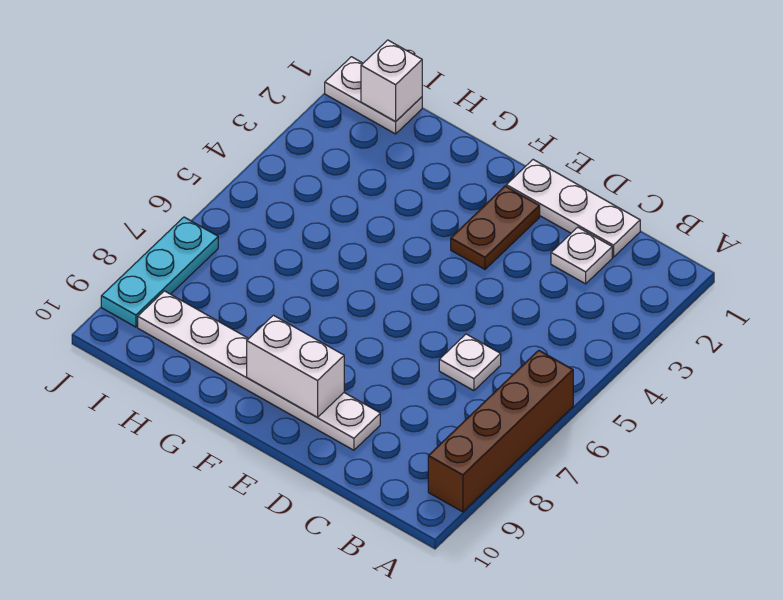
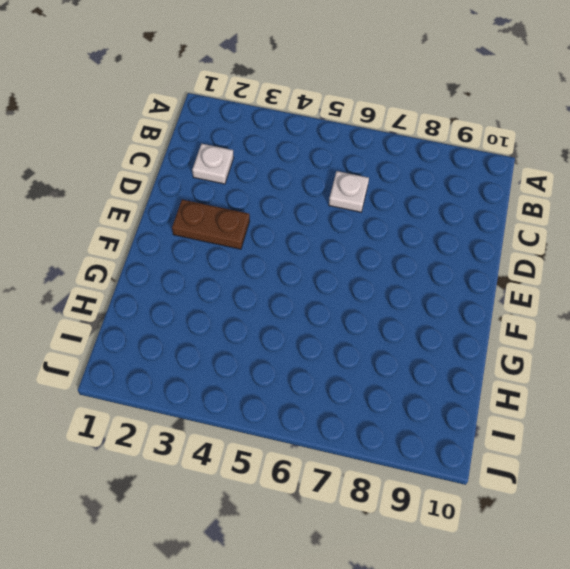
none -> brown brick A6:A9 level 1
none -> white plate C1:E1 level 1

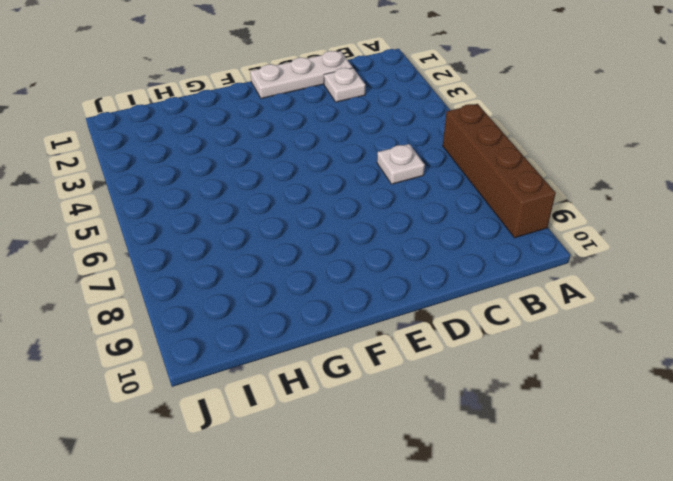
none -> white plate D9:I9 level 1
none -> brown plate E2:E3 level 1

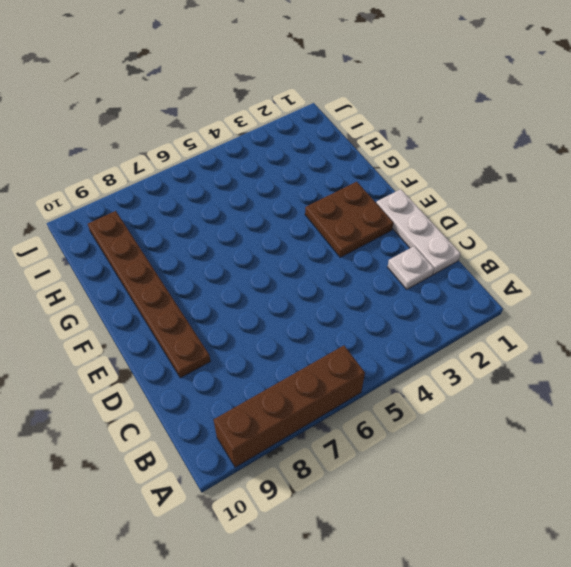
brown plate D9:I9 level 1 -> white plate D9:I9 level 1
brown plate E2:F3 level 1 -> brown plate E2:E3 level 1
none -> white plate C6 level 1
none -> white plate I1:J1 level 1

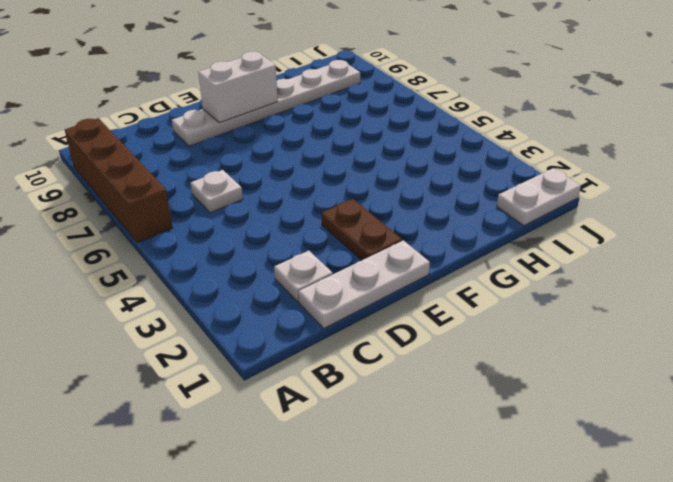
none -> cyan plate J7:J9 level 1
none -> white brick I1 level 2

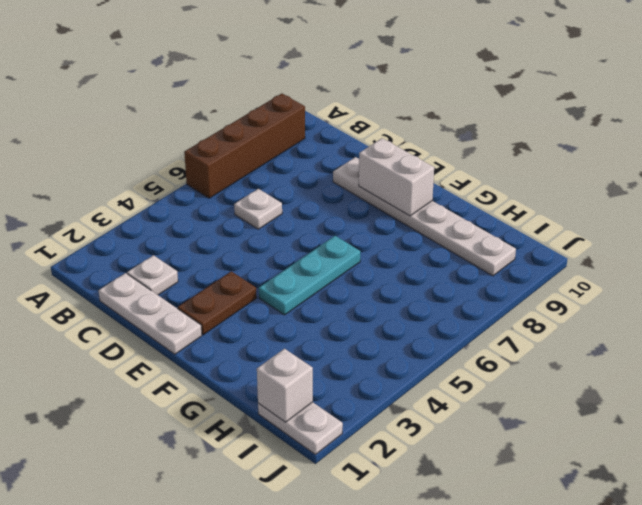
cyan plate F4:F6 level 1 -> cyan plate J7:J9 level 1

